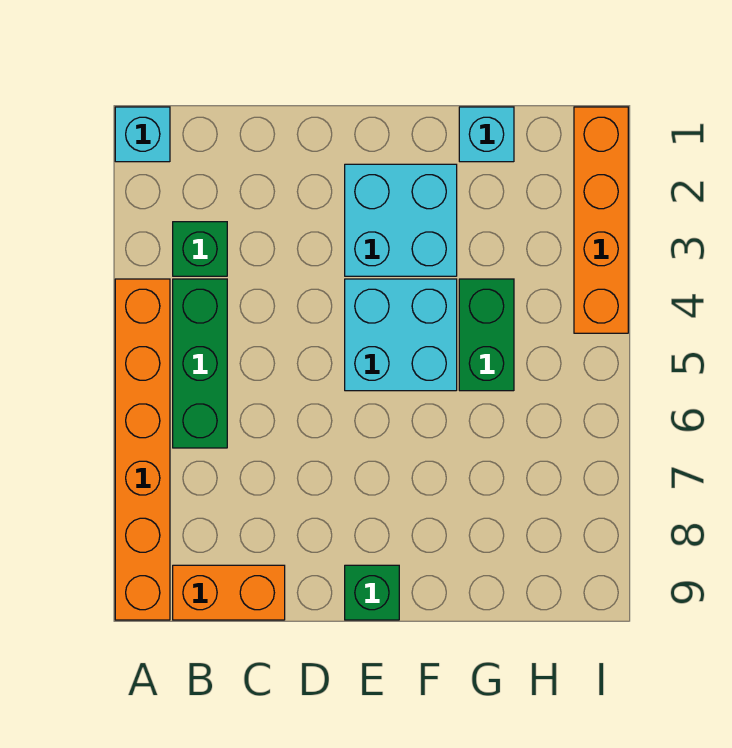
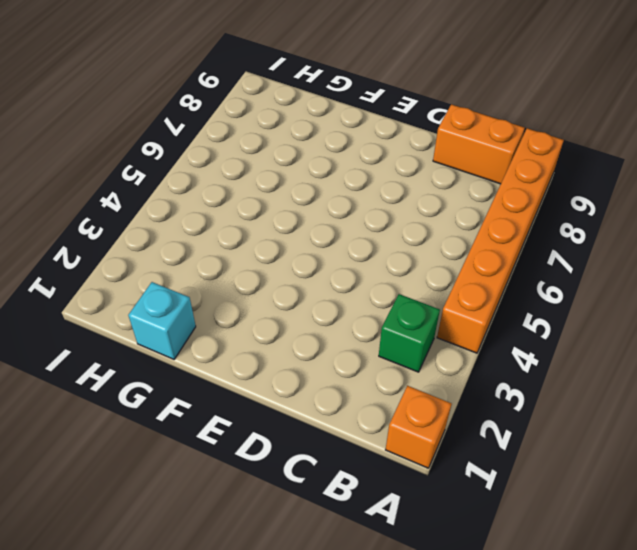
orange brick A1 level 1 -> cyan brick A1 level 1
none -> green brick B4:B6 level 1
none -> cyan brick E2:F3 level 1

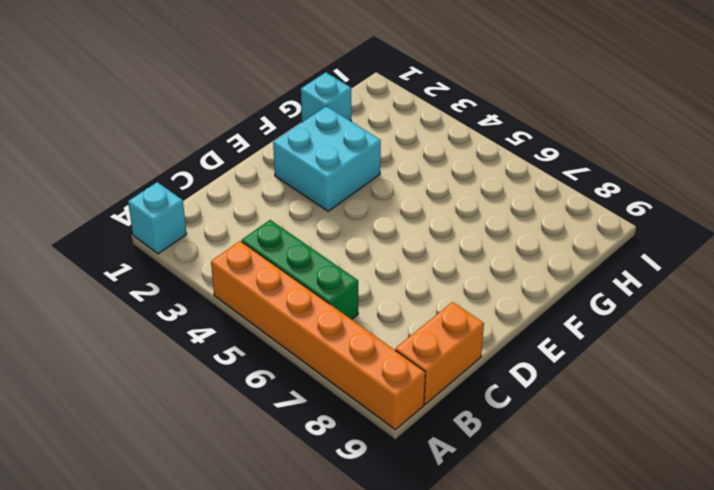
none -> green brick B3 level 1
none -> cyan brick E4:F5 level 1

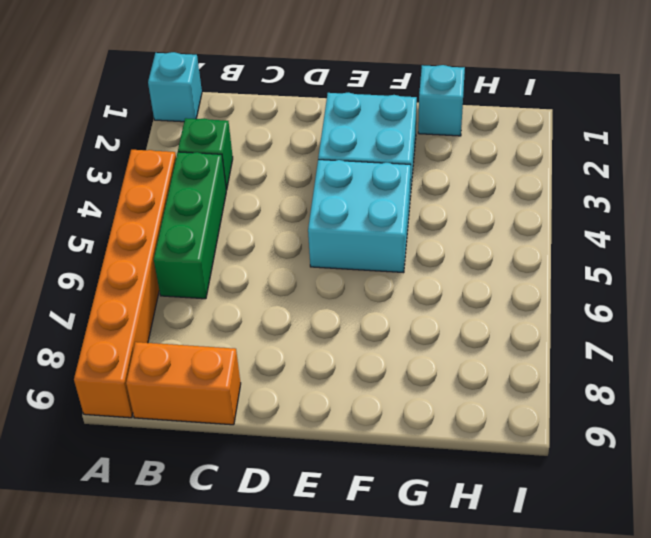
none -> green brick E9 level 1
none -> green brick G4:G5 level 1

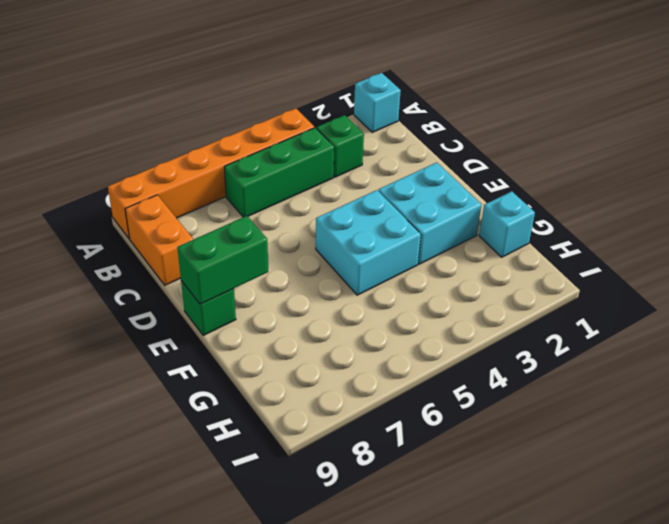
green brick E8:E9 level 2 -> green brick G4:G5 level 1
none -> orange brick I1:I4 level 1

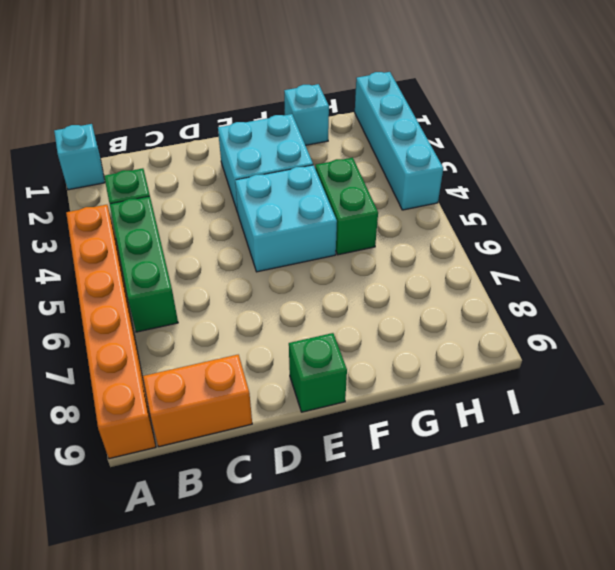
cyan brick I1:I4 level 1 -> orange brick I1:I4 level 1

